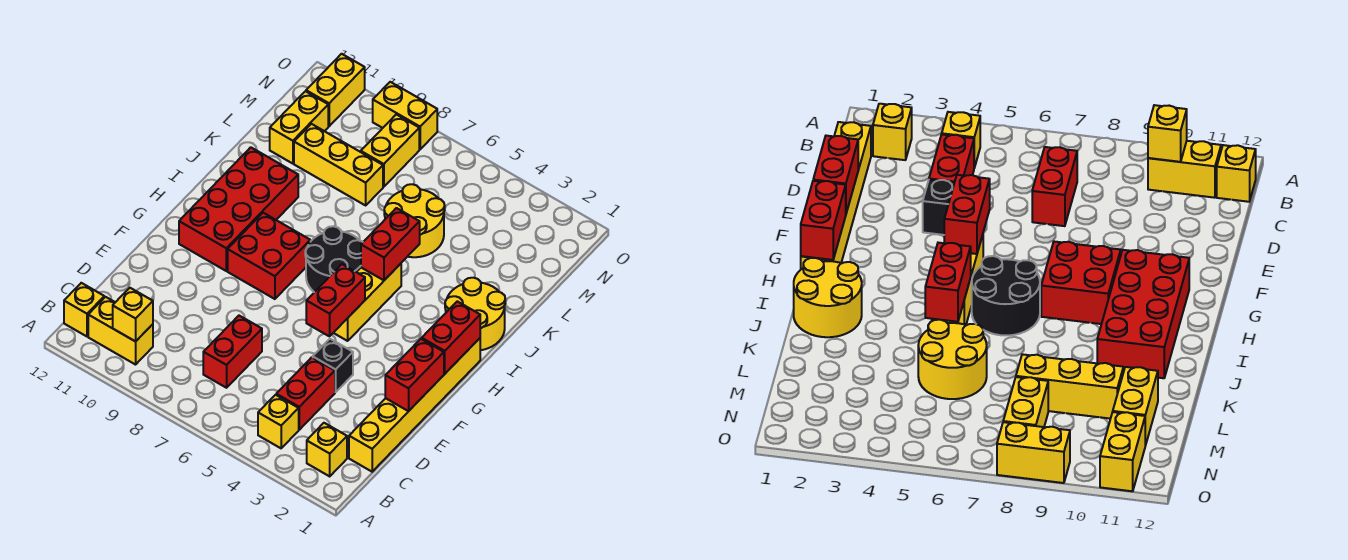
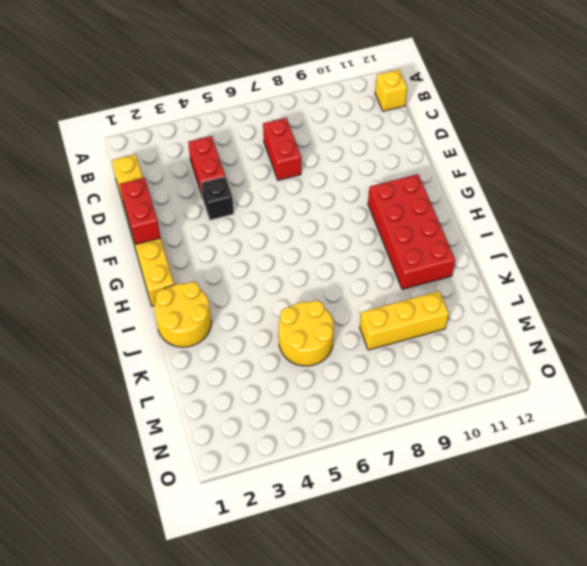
none -> yellow brick B2 level 1
none -> yellow brick B4 level 1
none -> yellow brick B10:B11 level 1

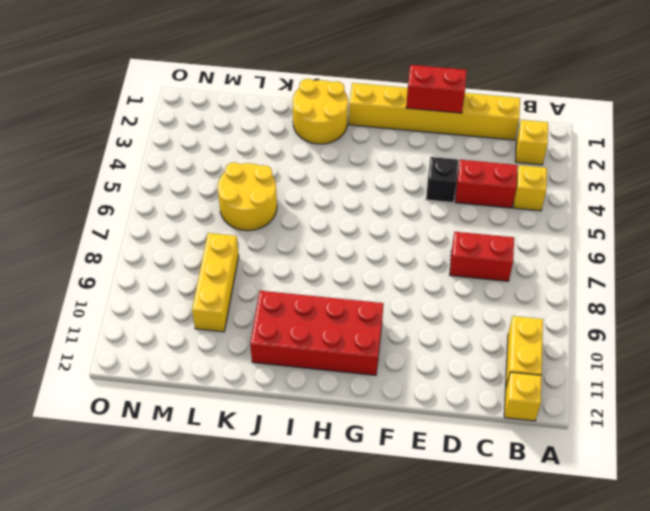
none -> yellow brick G5:I5 level 1
none -> red brick G8:H9 level 1
none -> black round brick H6:I7 level 1

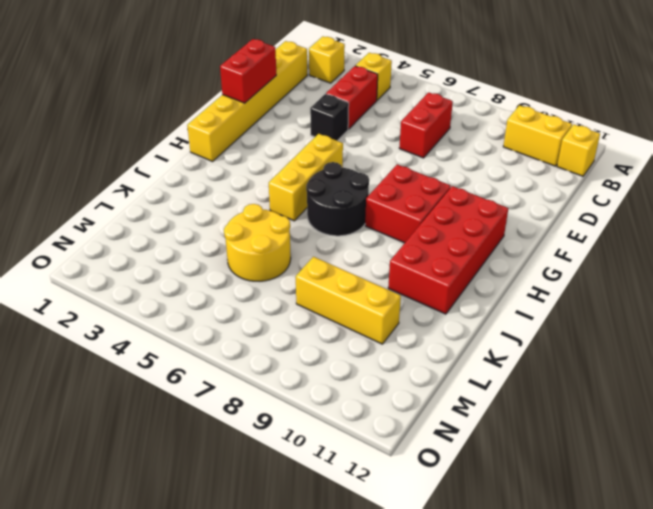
none -> yellow round brick I1:J2 level 1
none -> yellow brick L11:M11 level 1
none -> yellow brick M8:N8 level 1

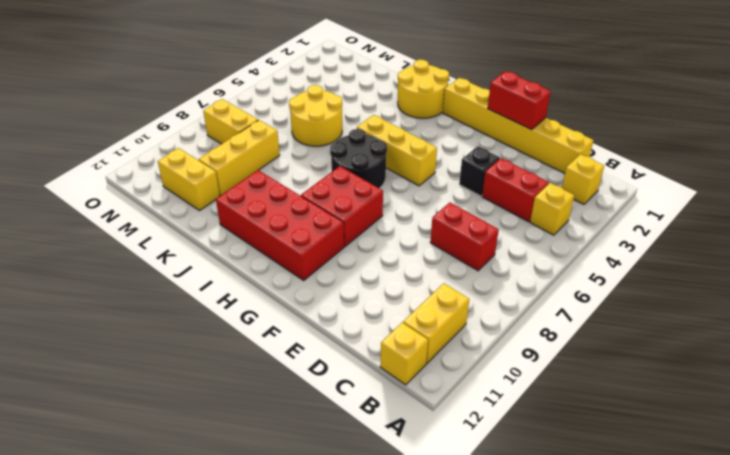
none -> yellow brick N11:O11 level 1
none -> yellow brick O8:O9 level 1
none -> yellow brick B10 level 2

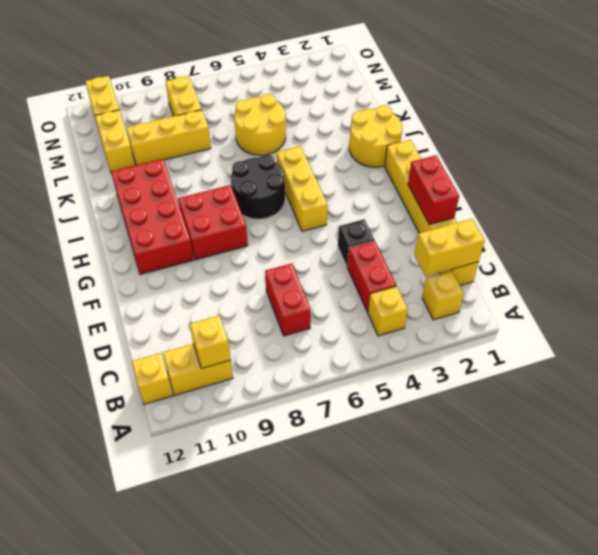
yellow brick C1:C2 level 2 -> yellow brick O8:O9 level 1
none -> red brick F5:G5 level 2
none -> red brick G1:H1 level 2
none -> red brick I5:J5 level 2

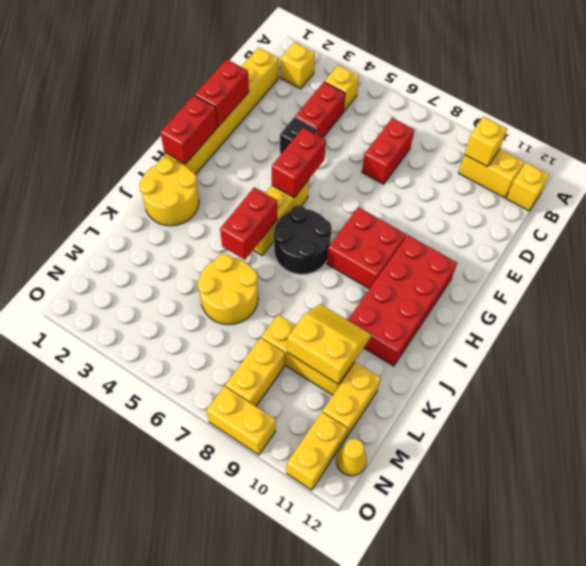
yellow slope K9:L10 level 2 top L -> none
yellow cone N12 level 1 -> none

